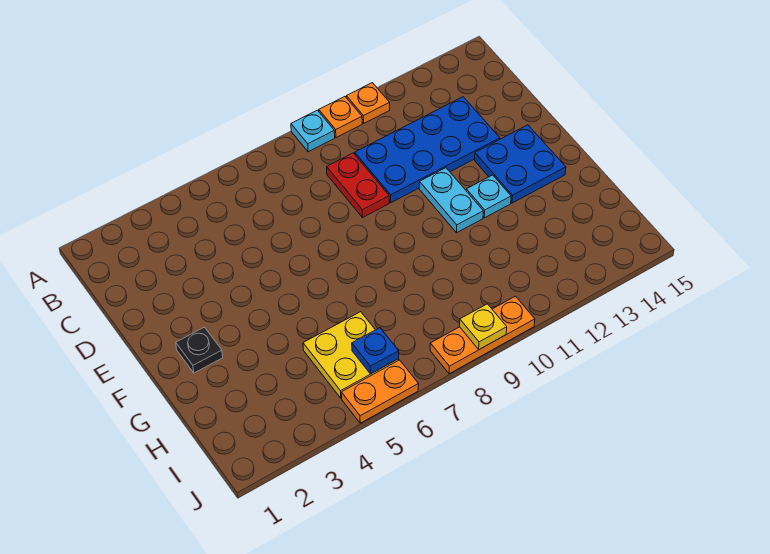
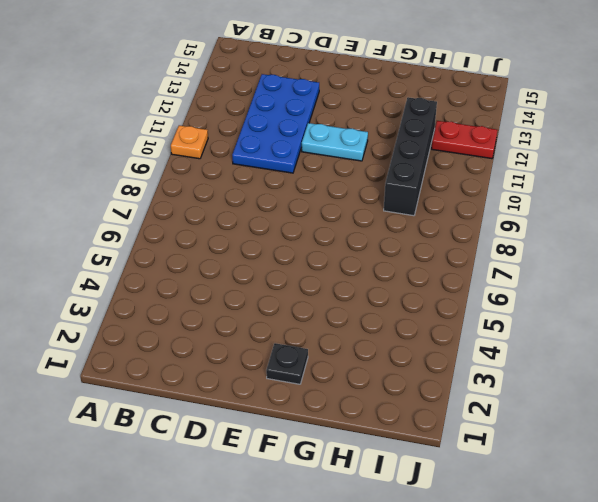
black brick H9:H12 level 1 -> none
red plate I12:J12 level 1 -> red plate C9:D9 level 1
none -> cyan plate A9 level 1
none -> orange plate A11 level 1
none -> blue plate E13:F14 level 1

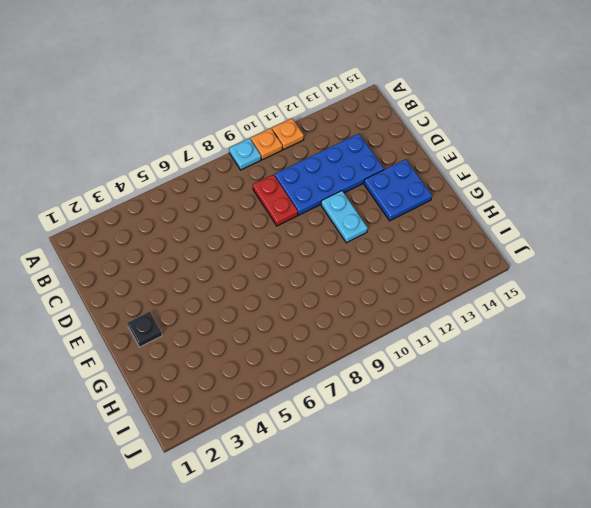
none -> cyan plate F12 level 1
none -> yellow plate H5:I6 level 1
none -> orange plate J5:J6 level 1

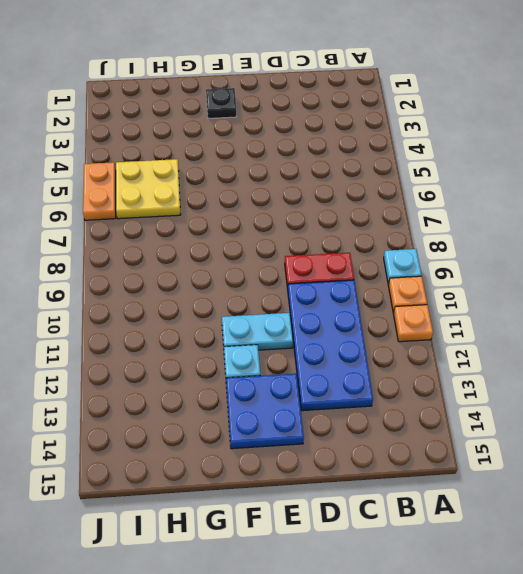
none -> orange plate J8:J10 level 1
none -> blue plate I6 level 2
none -> yellow plate J9 level 2

